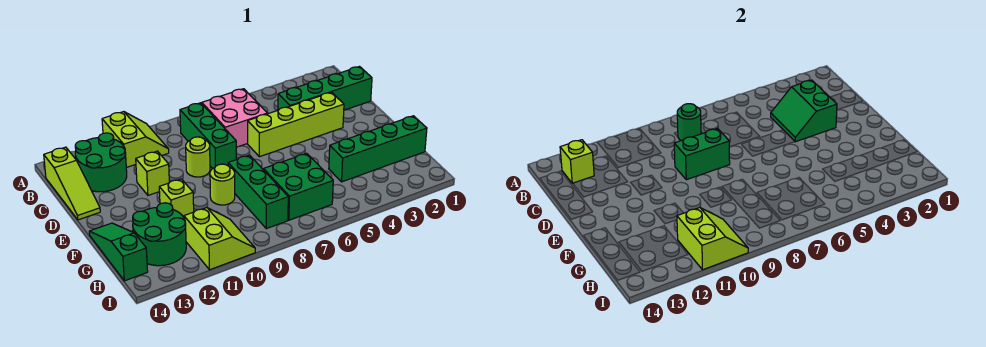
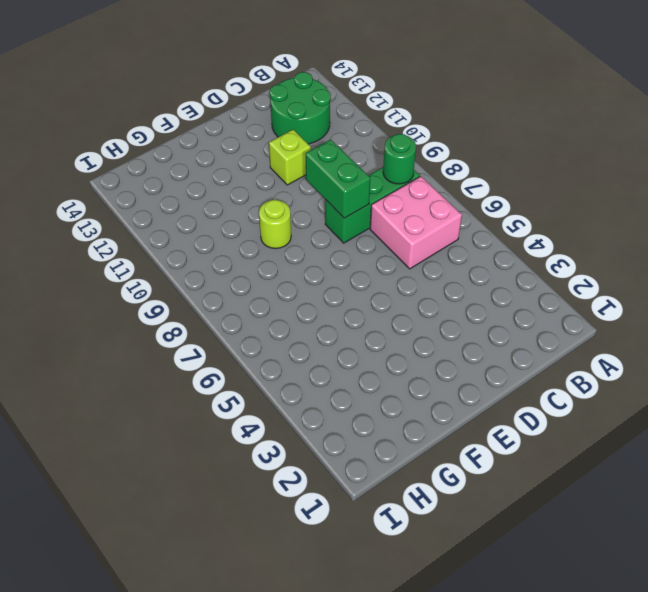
none -> lime slope A10:B11 level 1 top 11
none -> lime slope B14:D14 level 1 top B
none -> green brick C1:C4 level 1

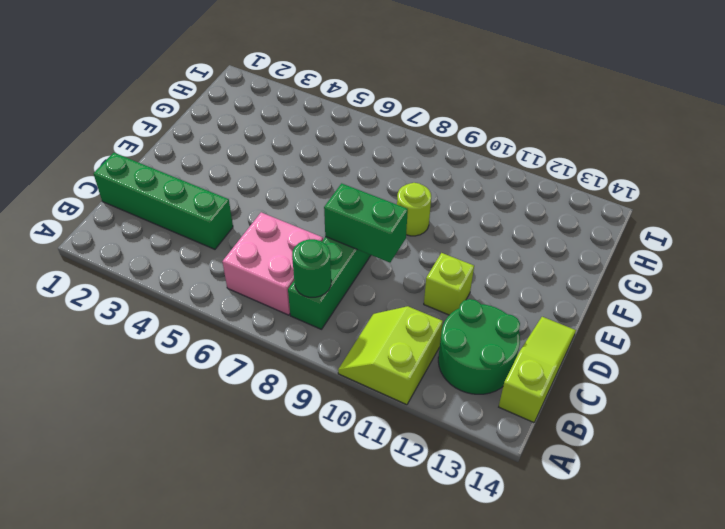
none -> lime brick D3:D6 level 1
none -> lime round brick D9 level 1
none -> green brick F8:H8 level 1

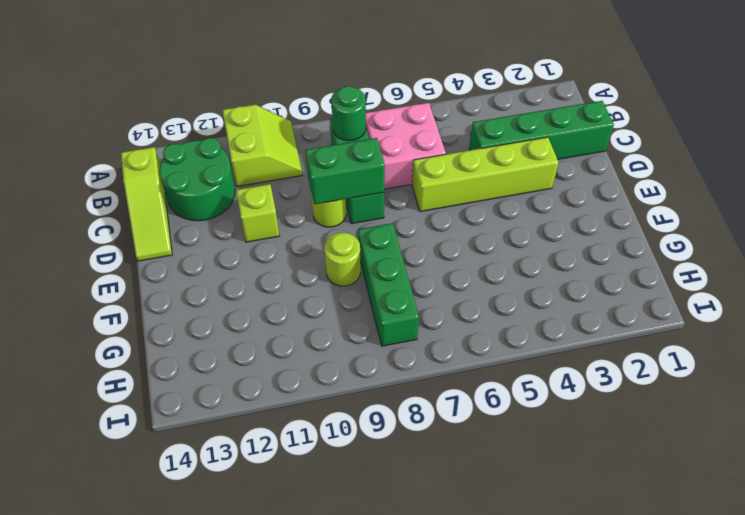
none -> lime brick F11 level 1
none -> green slope F14:H14 level 1 top H
none -> green brick G1:G4 level 1

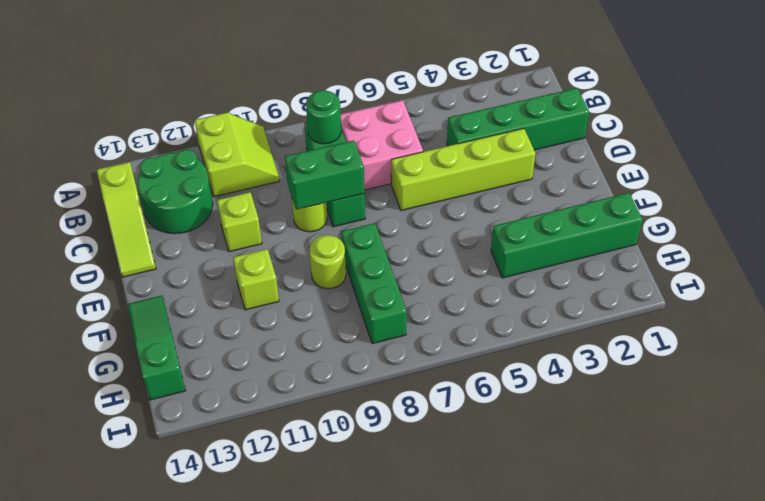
none -> green brick G6:H7 level 1
none -> green round brick G12:H13 level 1
none -> lime slope H10:I11 level 1 top 11

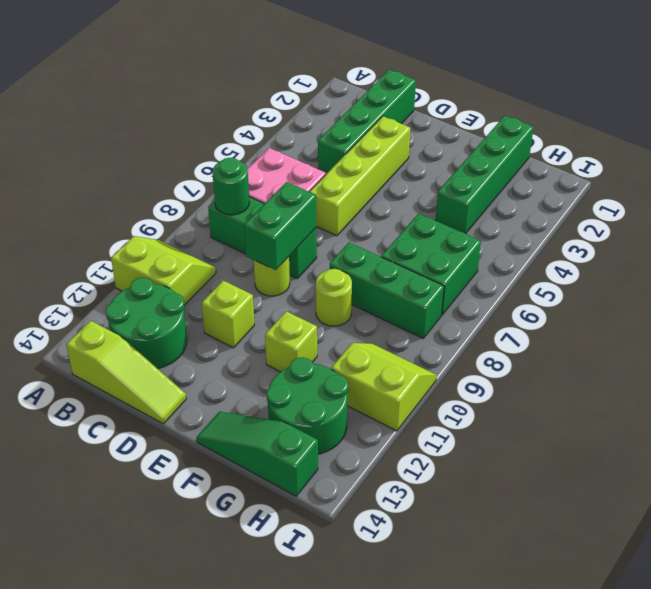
none -> lime brick B13 level 2
none -> green slope C3:D4 level 2 top 3
none -> lime slope H10:I11 level 2 top 11

